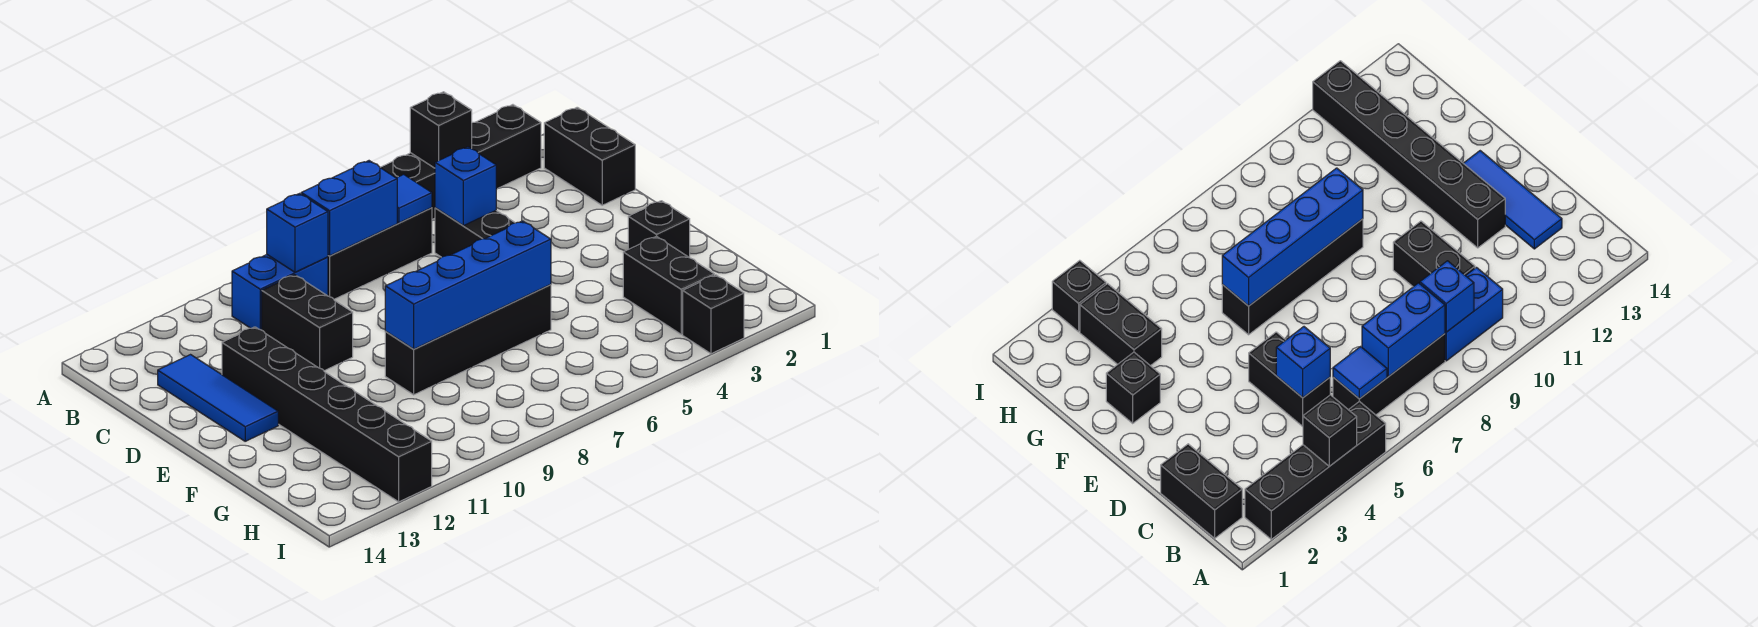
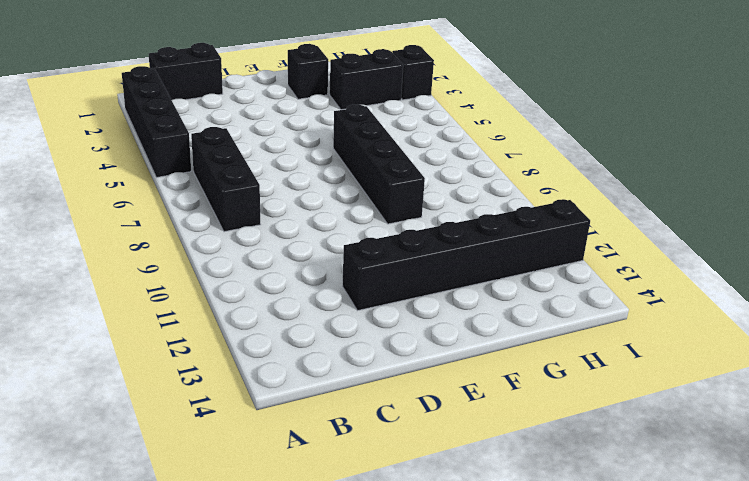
none -> blue brick B9:B10 level 1
none -> black brick C5:D5 level 1
none -> black brick C10:D10 level 1

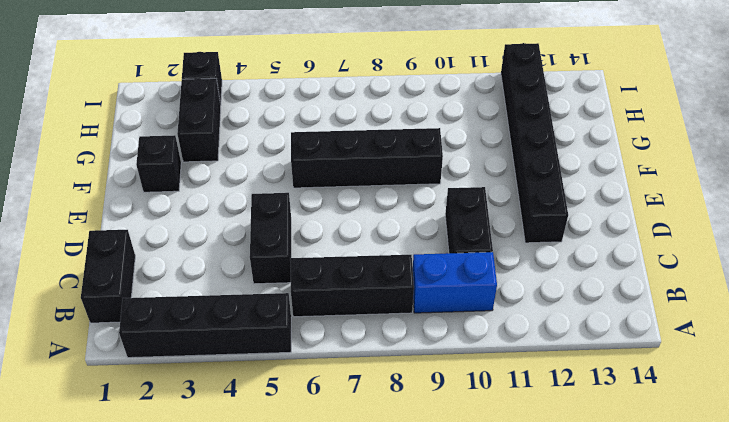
none -> blue tile C13:E13 level 1
none -> black brick A4 level 2
none -> blue tile B6 level 2

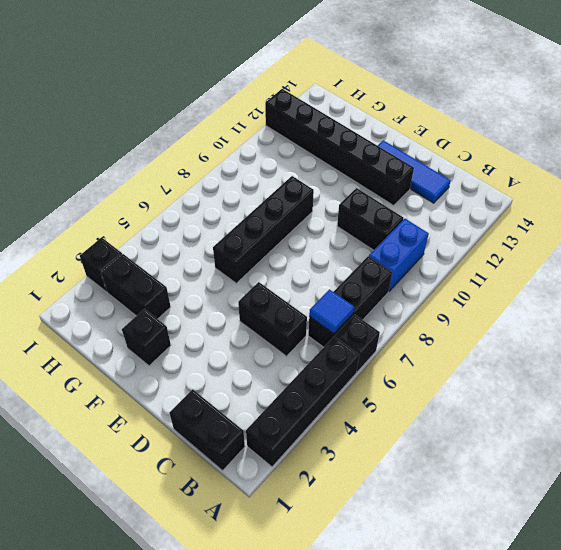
black brick A6 level 1 -> black brick A4 level 2
none -> blue brick B7:B8 level 2
none -> blue brick B9 level 2
none -> blue brick C5 level 2

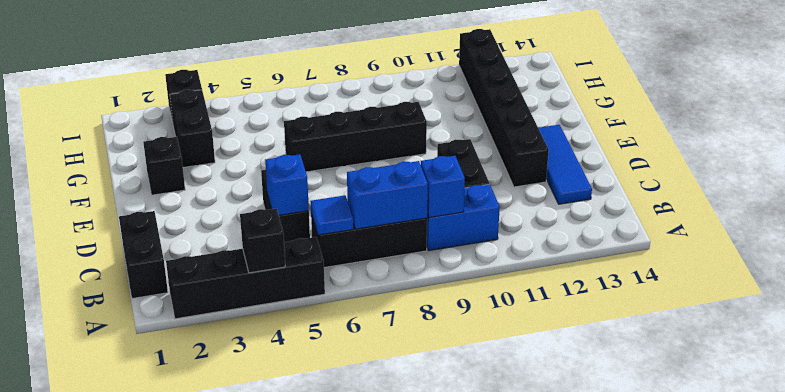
none -> blue brick F6:F9 level 2

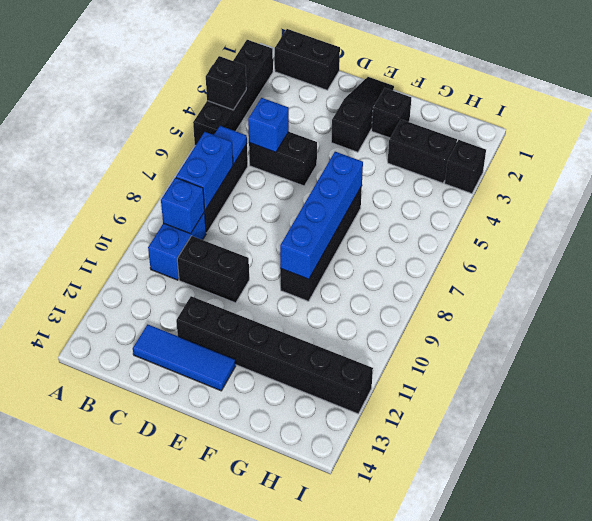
black slope E1:E3 level 1 top 3 -> none

